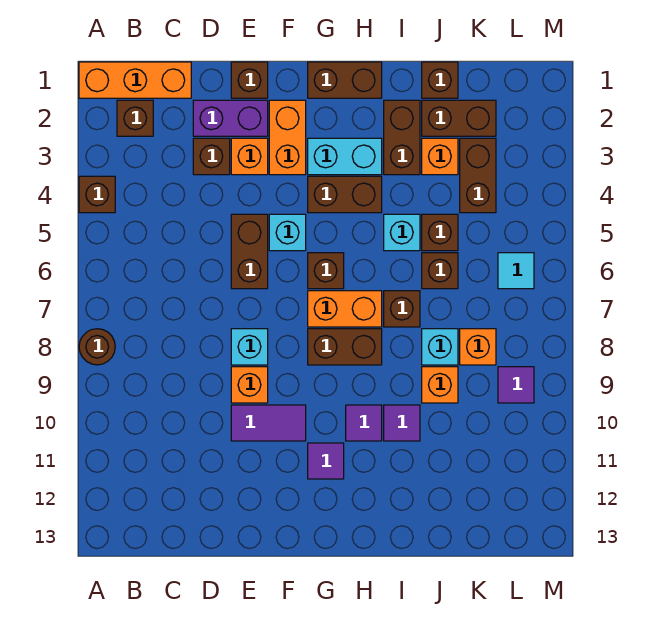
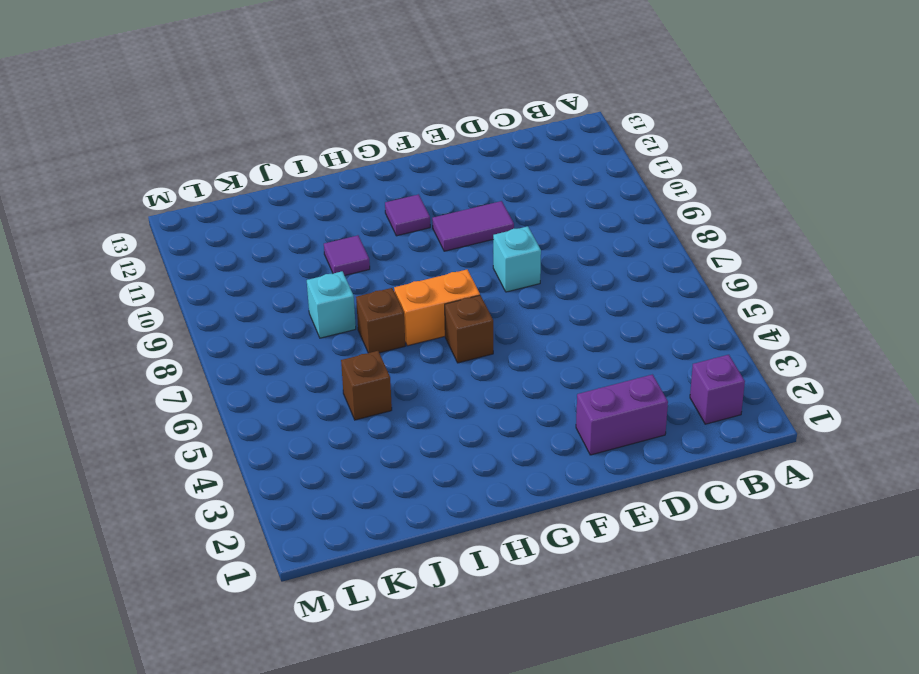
purple brick B2 level 1 -> brown brick B2 level 1
none -> orange brick A1:C1 level 1
none -> brown brick A4 level 1
none -> brown round brick A8 level 1
none -> brown brick D3 level 1

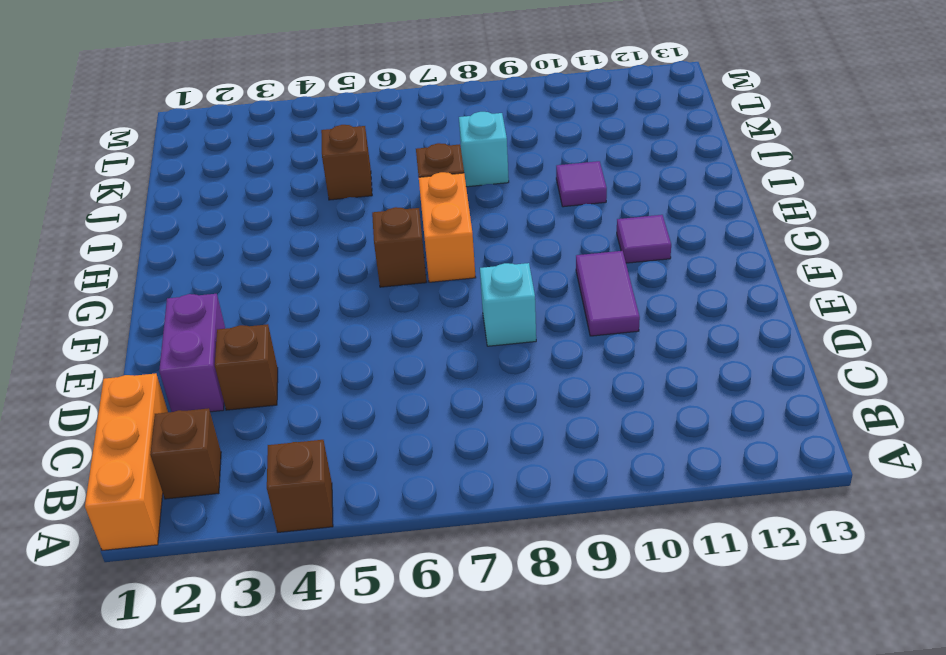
none -> brown round brick A8 level 1
none -> brown brick E1 level 1
none -> orange brick E3 level 1
none -> brown brick E5:E6 level 1

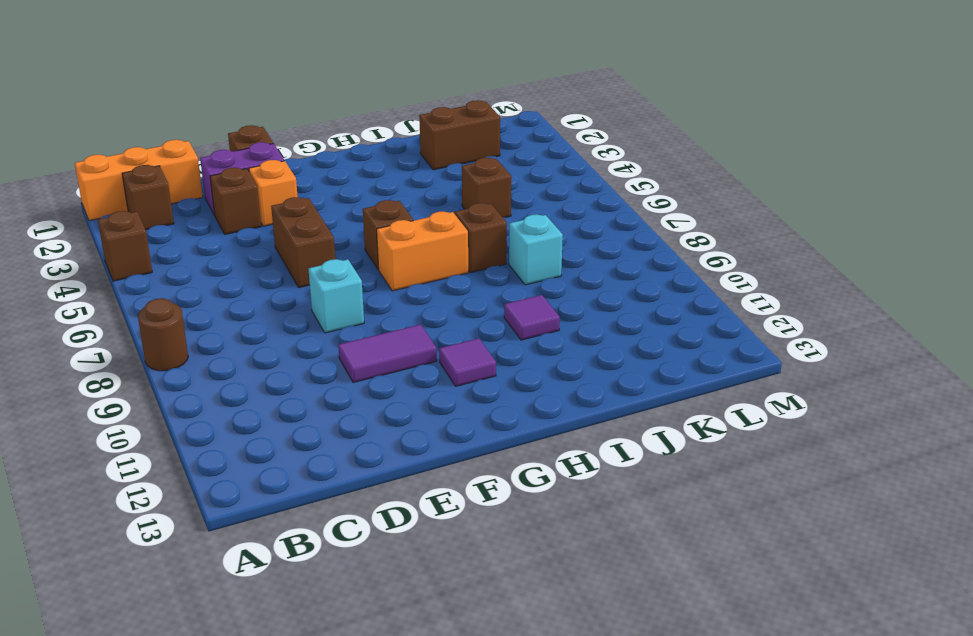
none -> orange brick E9 level 1
none -> orange brick F2:F3 level 1
none -> cyan brick F5 level 1
none -> brown brick G1:H1 level 1

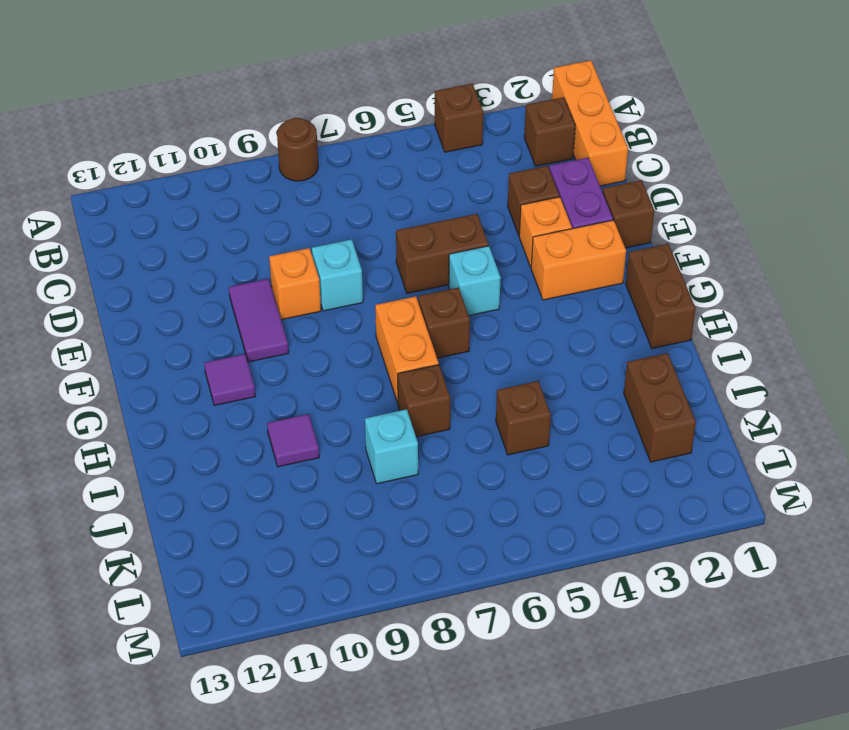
none -> cyan brick G3:H3 level 1
none -> brown brick G4:H4 level 1
none -> brown brick G8:H8 level 1
none -> purple tile H10 level 1

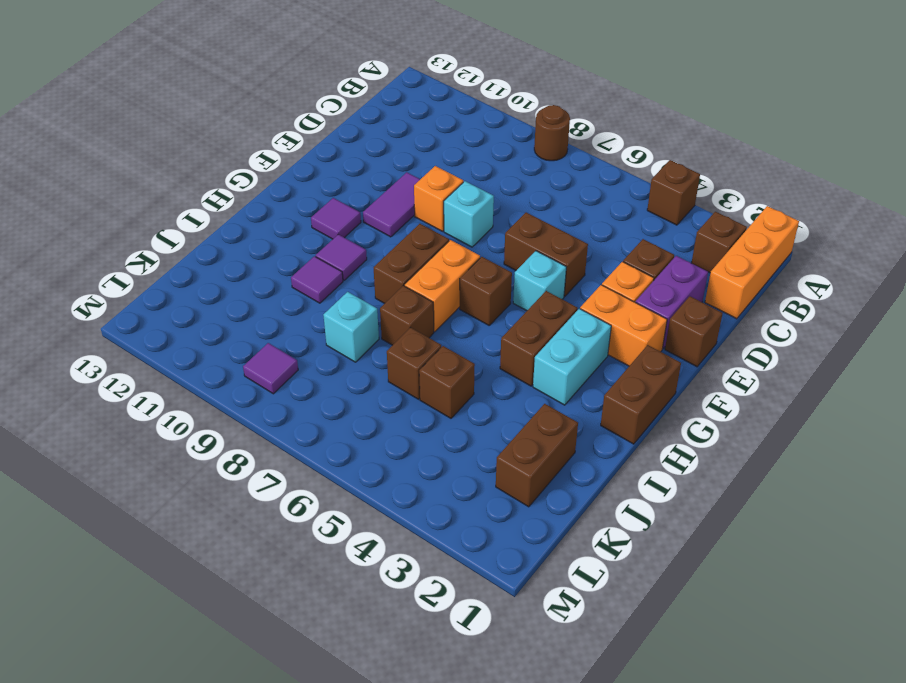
none -> brown brick I2:I3 level 1
none -> cyan brick I5 level 1
none -> brown brick J1 level 1
none -> orange brick J3 level 1

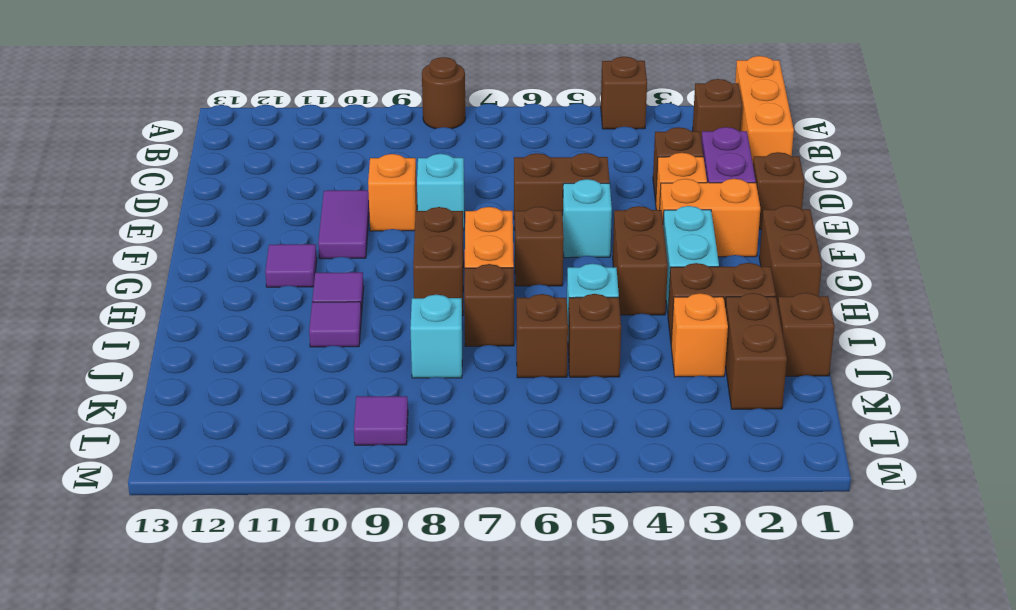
none -> orange brick J9 level 1
none -> brown brick K3:K4 level 1
none -> orange brick K8 level 1
none -> cyan tile L6 level 1

